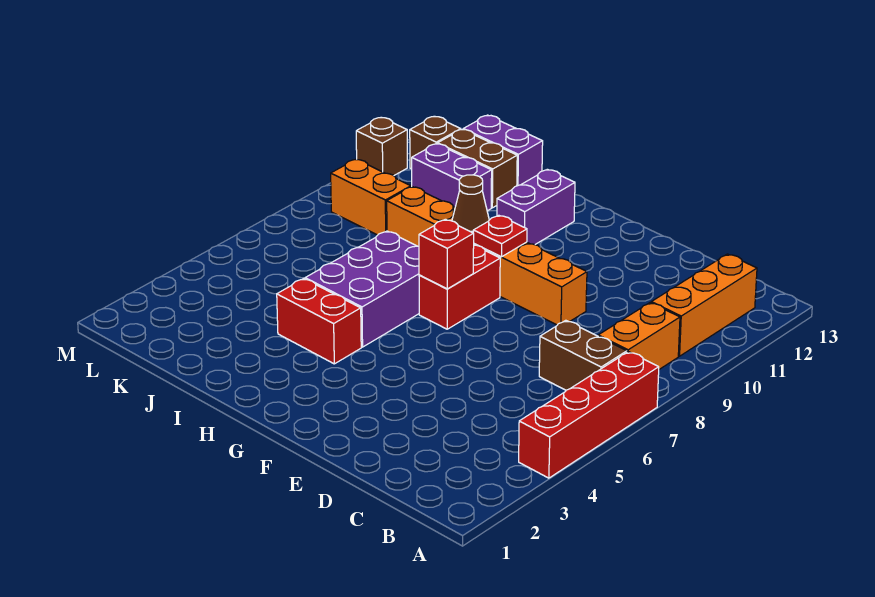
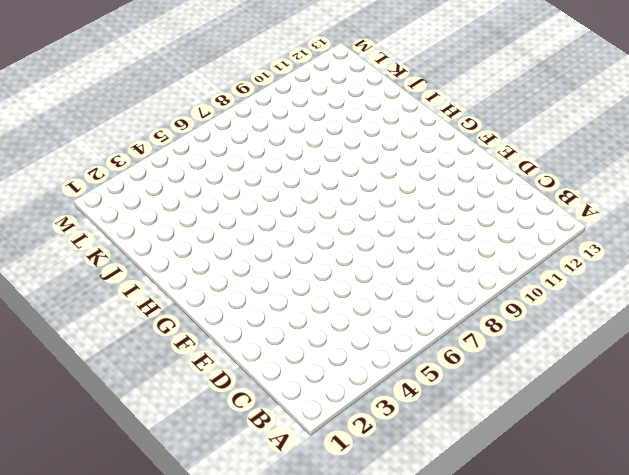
none -> red brick A4:A7 level 1
none -> brown brick B7:C7 level 1
none -> orange brick B8:B9 level 1

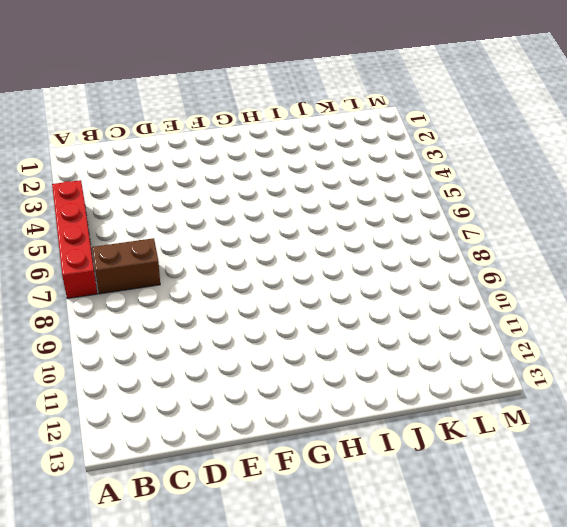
none -> orange brick B8:B9 level 1
none -> orange brick B10:B12 level 1
none -> orange brick E9:J9 level 1

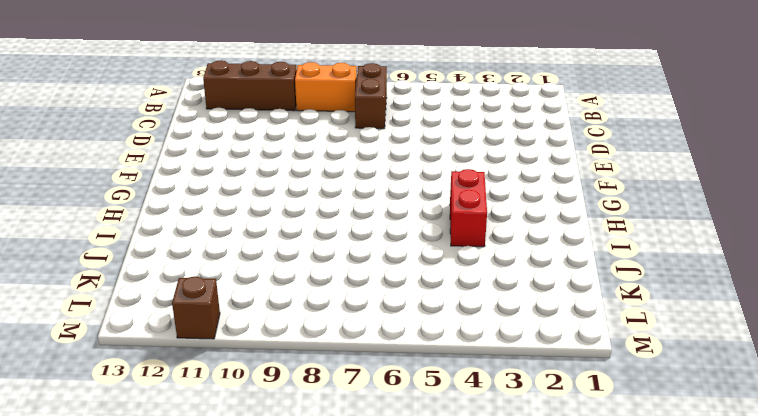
brown brick B10:B12 level 1 -> orange brick B10:B12 level 1
none -> red brick A4:A7 level 1
none -> orange brick E9:J9 level 1
none -> red brick G7:G8 level 1

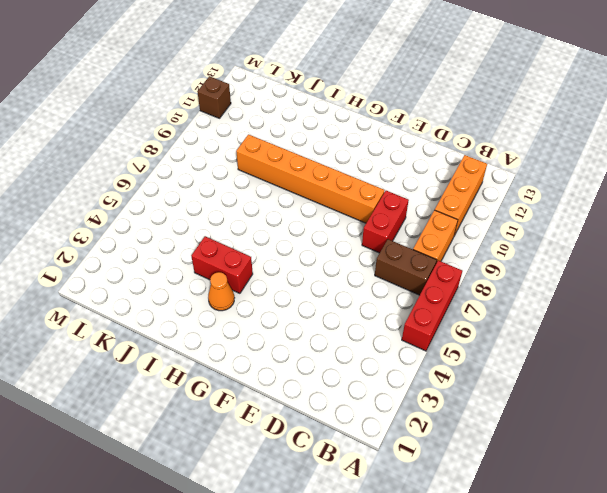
red brick A5:A7 level 1 -> red brick A4:A7 level 1
red brick D8:D9 level 1 -> red brick G7:G8 level 1
orange cone H3 level 1 -> none
none -> purple brick H5:I7 level 1
none -> purple brick H11:H12 level 1
none -> purple brick J11:K11 level 1

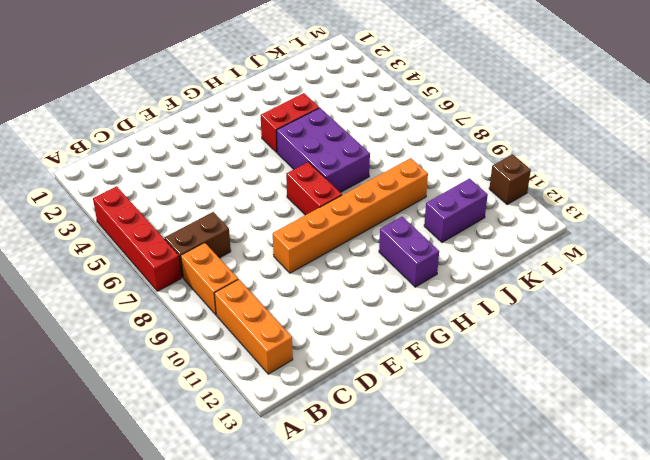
none -> brown brick J12:K12 level 1
none -> purple brick J13:K13 level 1
none -> orange brick K9:L9 level 1

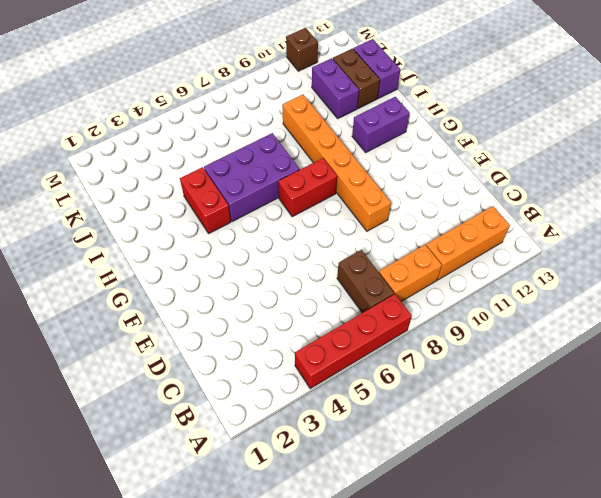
none -> orange brick K9:L9 level 1
none -> brown brick L12 level 1
none -> red brick G7 level 2

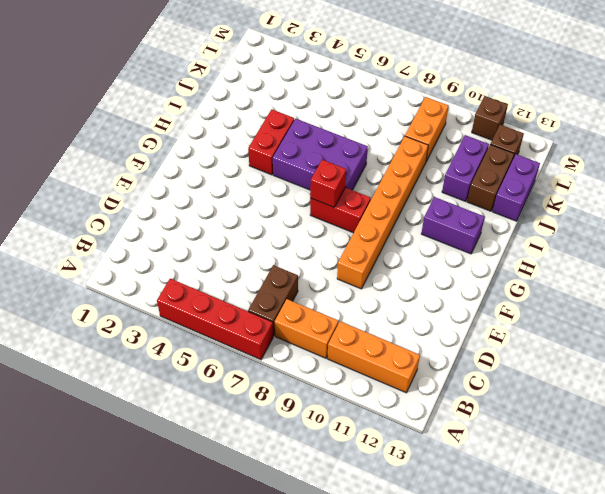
none -> red plate G9 level 2
none -> brown cone H9 level 2

